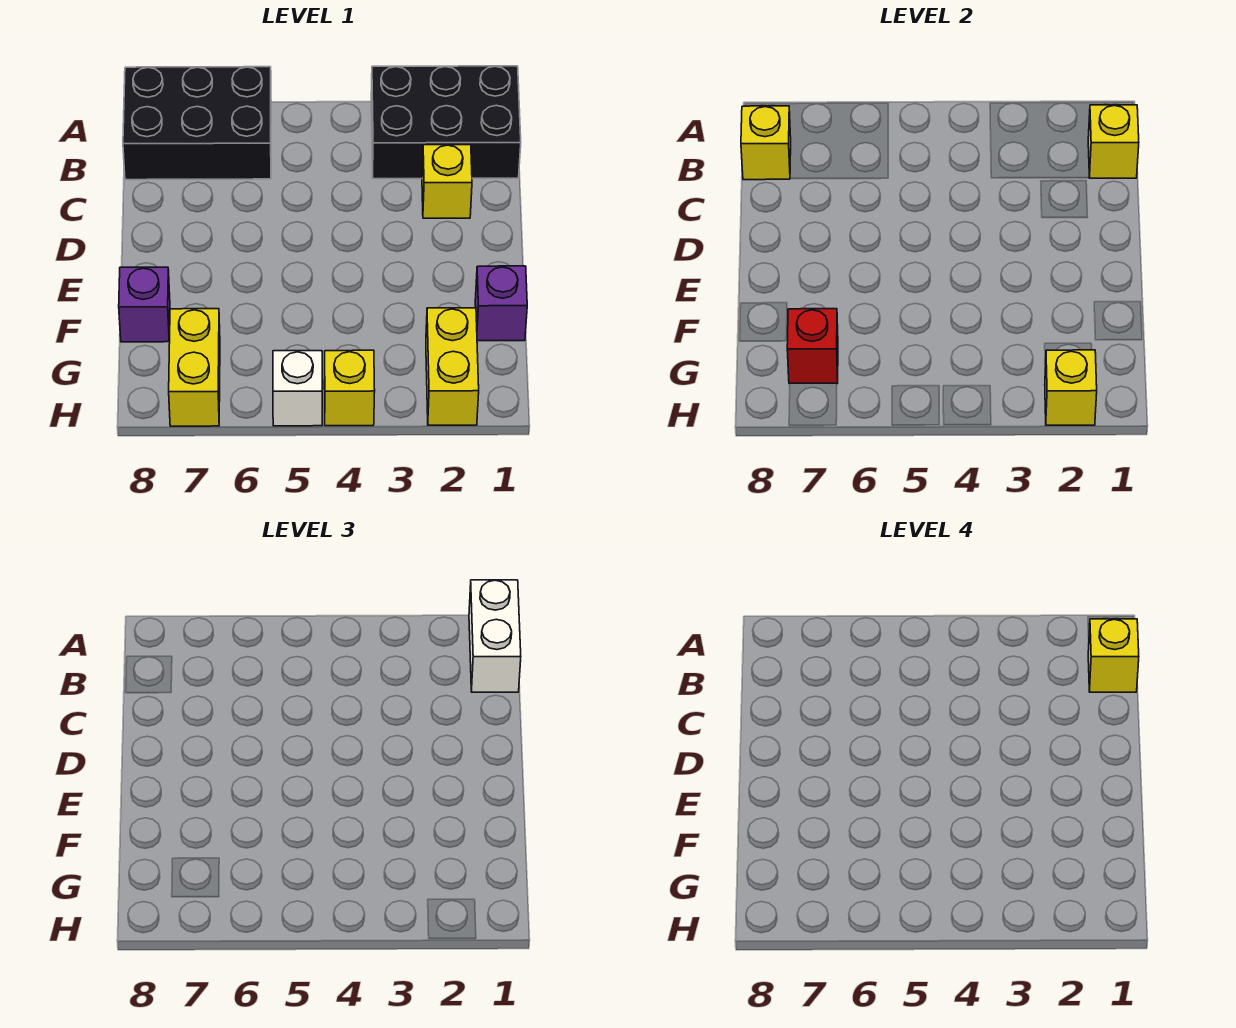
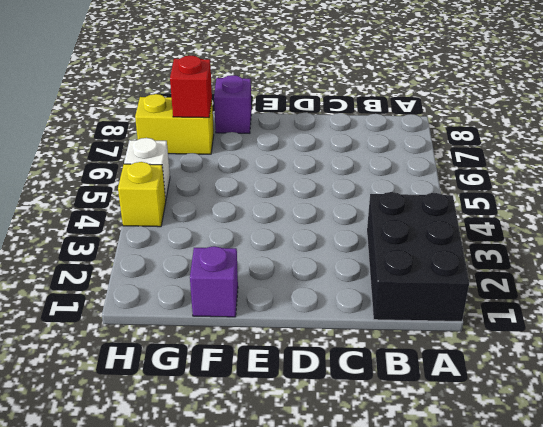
none -> black brick A6:B8 level 1
none -> yellow brick C2 level 1
none -> yellow brick G2:H2 level 1

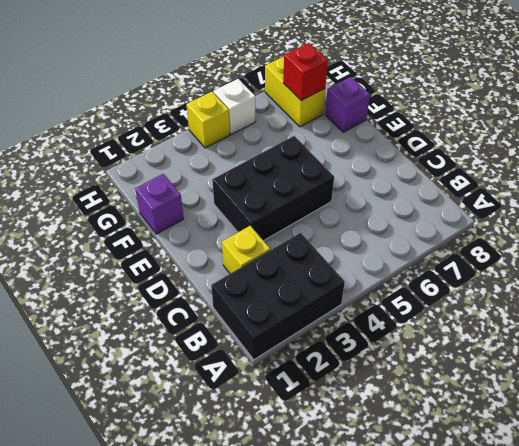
black brick D3:E5 level 1 -> black brick A6:B8 level 1
none -> yellow brick G2:H2 level 1
none -> yellow brick B1 level 2
none -> yellow brick B8 level 2

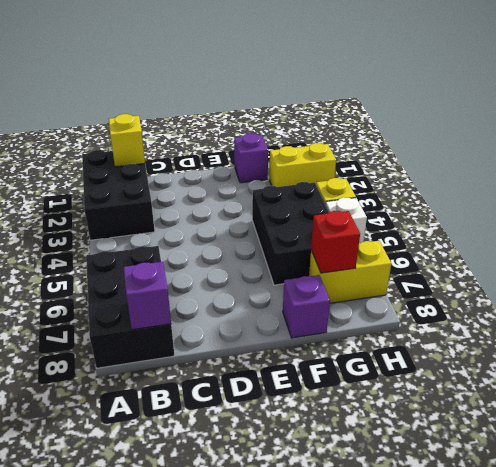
purple brick B8 level 2 -> yellow brick B8 level 2
black brick F4:G6 level 1 -> none
none -> yellow brick C2 level 1
none -> yellow brick H2 level 2
none -> white brick A1:B1 level 3

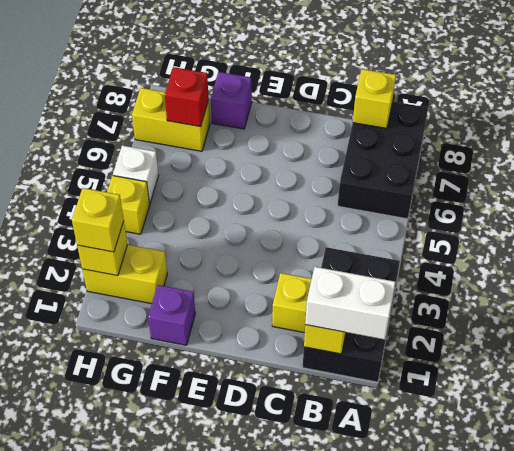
yellow brick H2 level 3 -> yellow brick B1 level 4

